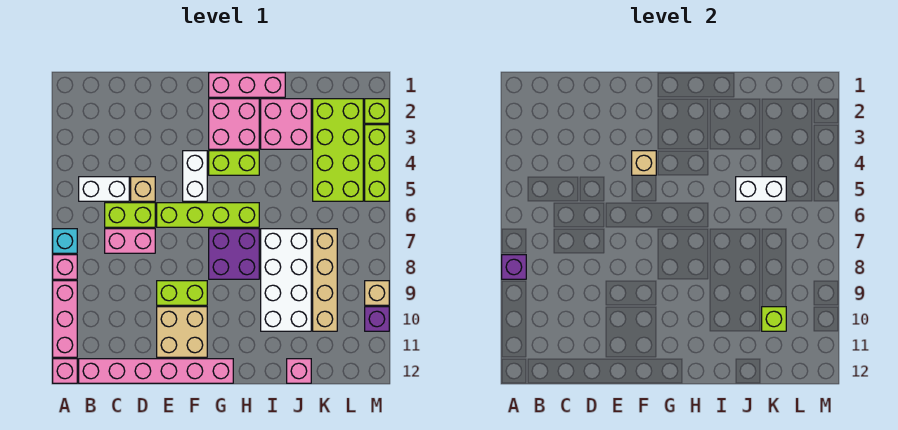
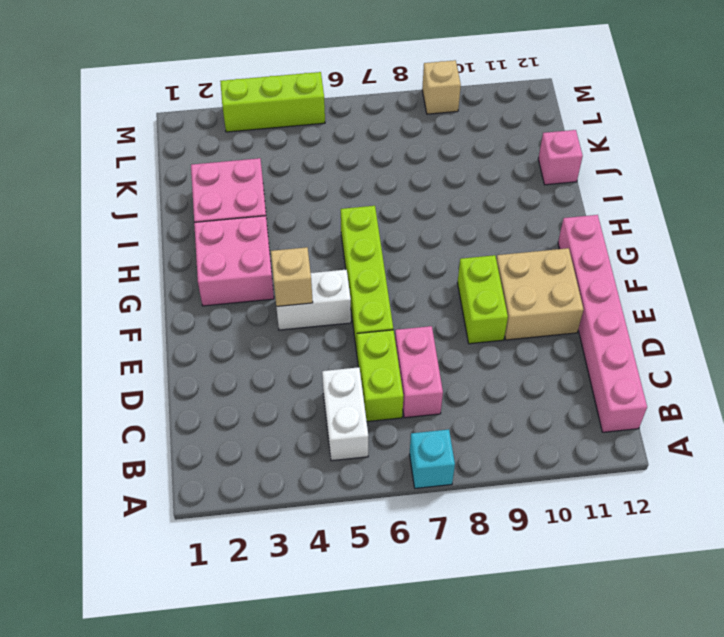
none -> pink brick A8 level 1
none -> pink brick A9:A11 level 1
none -> pink brick A12 level 1
none -> tan brick D5 level 1

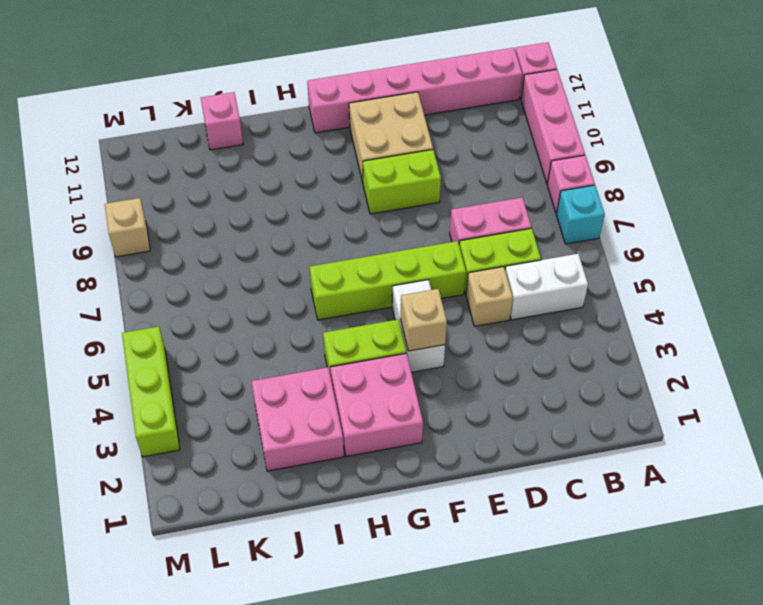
none -> pink brick G1:I1 level 1
none -> purple brick G7:H8 level 1
none -> white brick I7:J10 level 1
none -> lime brick K2:L5 level 1

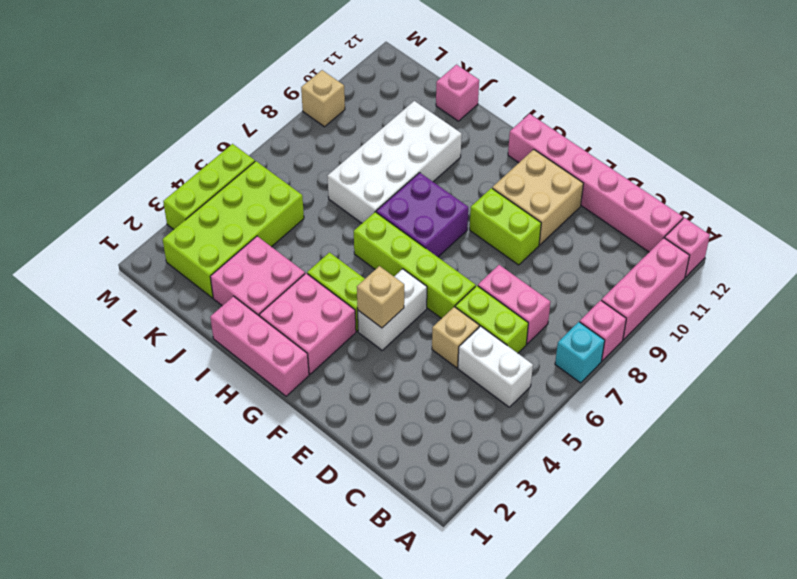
none -> tan brick K7:K10 level 1
none -> lime brick M2 level 1
none -> purple brick M10 level 1
none -> purple brick A8 level 2

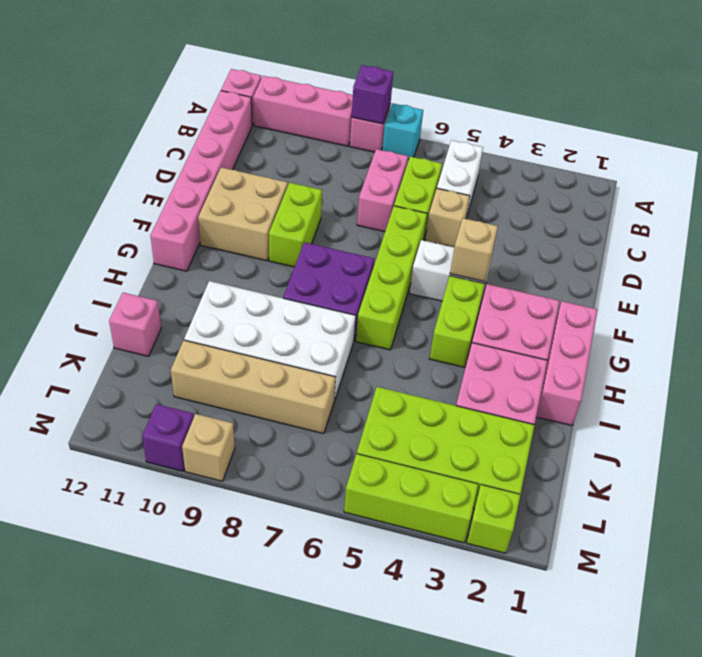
none -> white brick J5:K5 level 2
none -> lime brick K10 level 2

